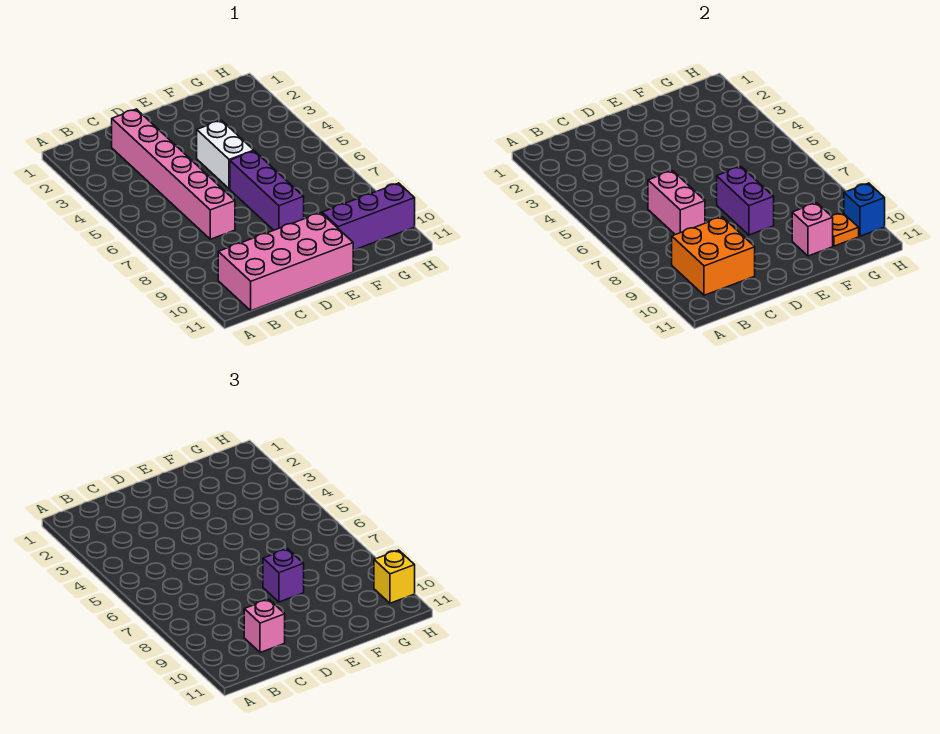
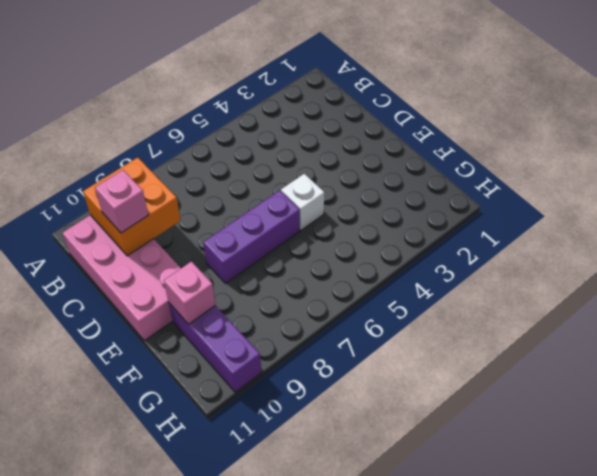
white brick E5 level 1 -> white brick E4:E5 level 1
none -> pink brick C2:C7 level 1
none -> pink brick C6:C7 level 2
none -> purple brick E7:E8 level 2

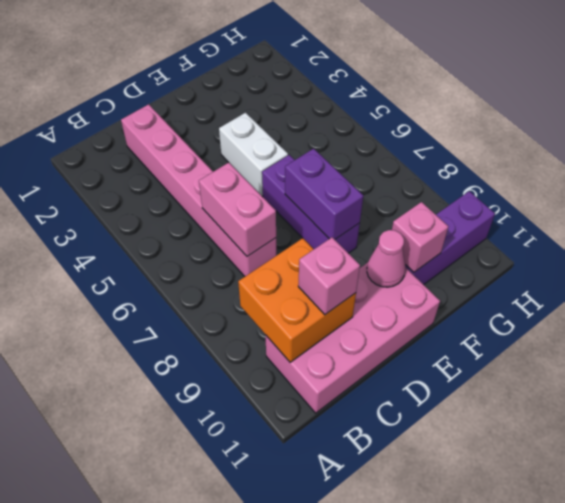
pink cone E10 level 2 -> none
none -> orange plate G10 level 2
none -> blue brick H10 level 2
none -> purple brick E8 level 3

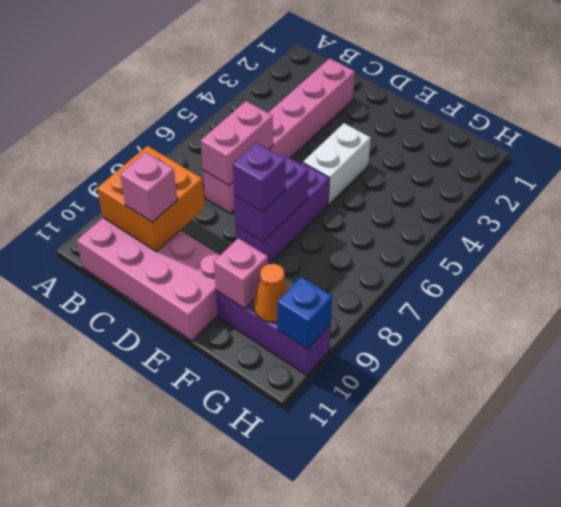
orange cone G10 level 2 -> orange plate G10 level 2
none -> yellow brick H10 level 3

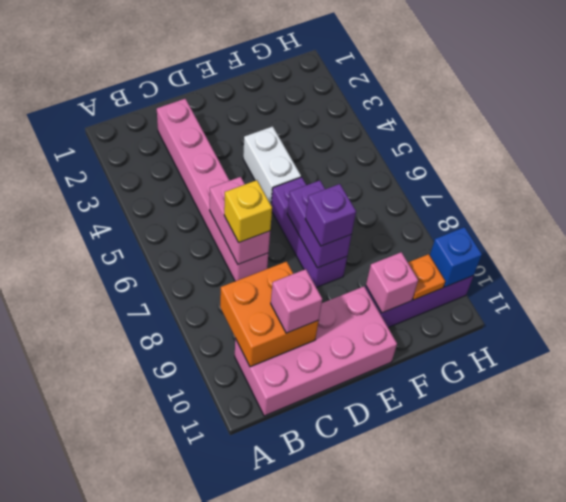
yellow brick C7 level 3 -> yellow brick H10 level 3

